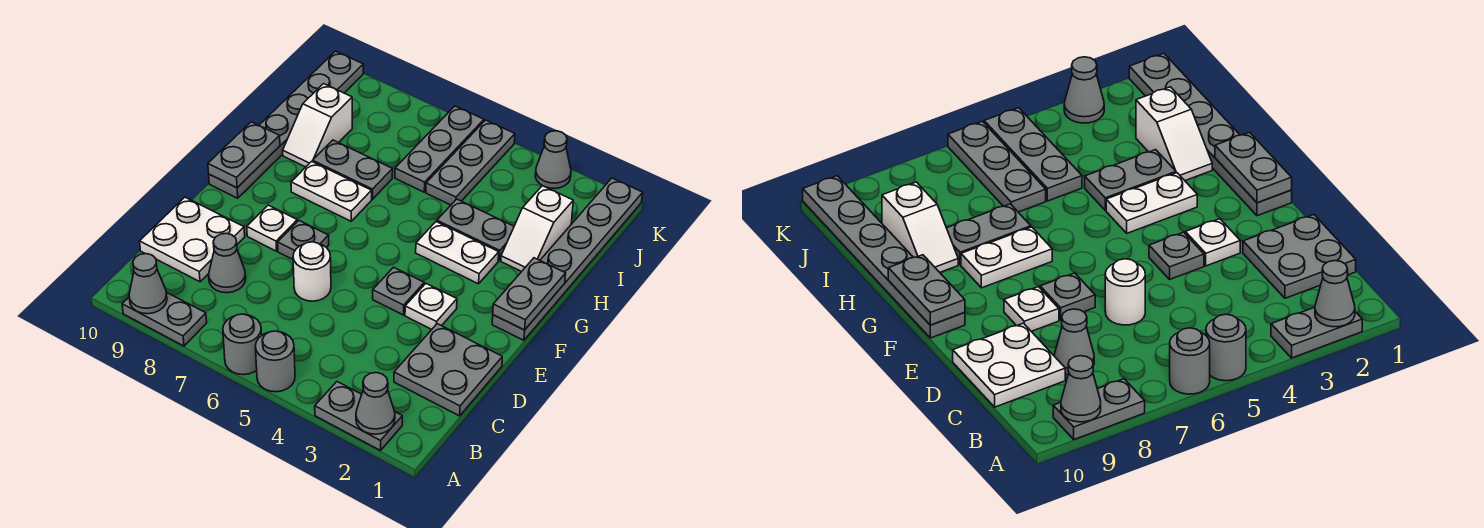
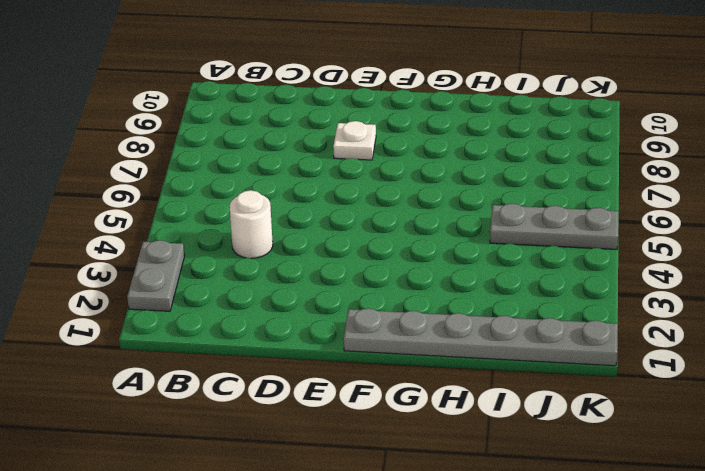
white round brick C4 level 1 -> white round brick D6 level 1
none -> grey round brick A5 level 1
none -> grey round brick A6 level 1
none -> grey plate A8:A9 level 1

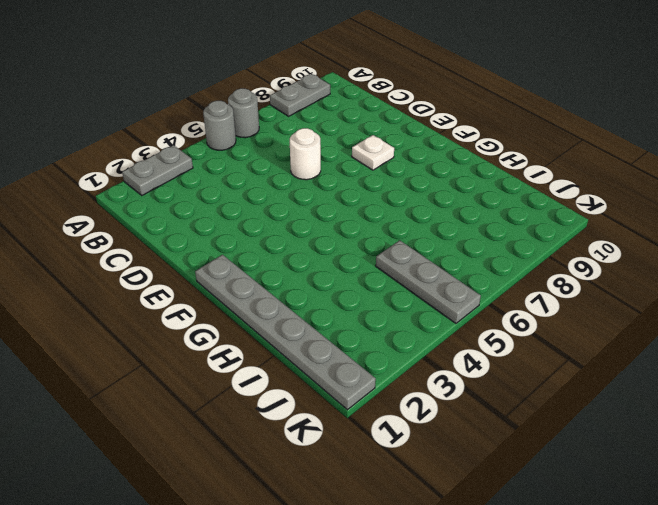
none -> grey plate C1:D2 level 1
none -> grey cone C8 level 1
none -> white plate C9:D10 level 1

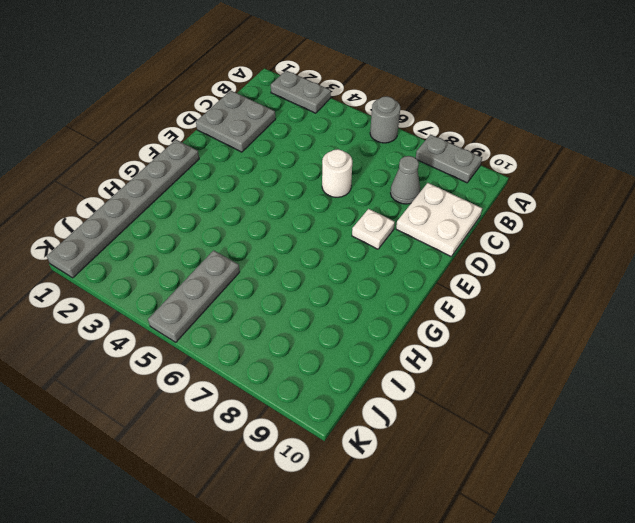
none -> grey round brick A5 level 1
none -> white plate E3 level 1
none -> grey plate E4 level 1

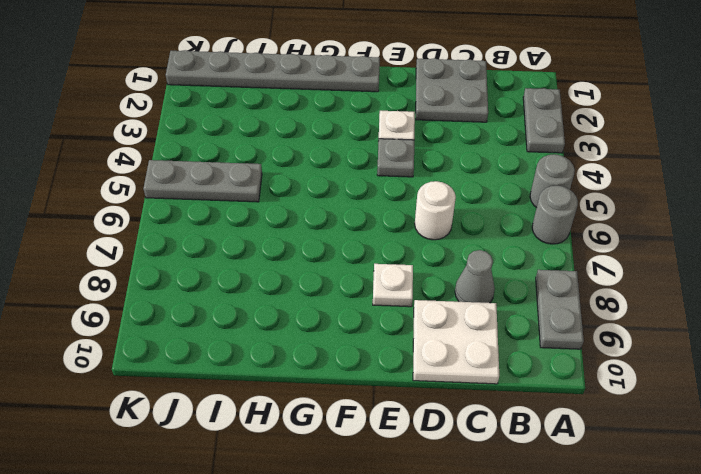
none -> grey plate E7 level 1
none -> grey plate F10:K10 level 1
none -> white plate G3:G4 level 1

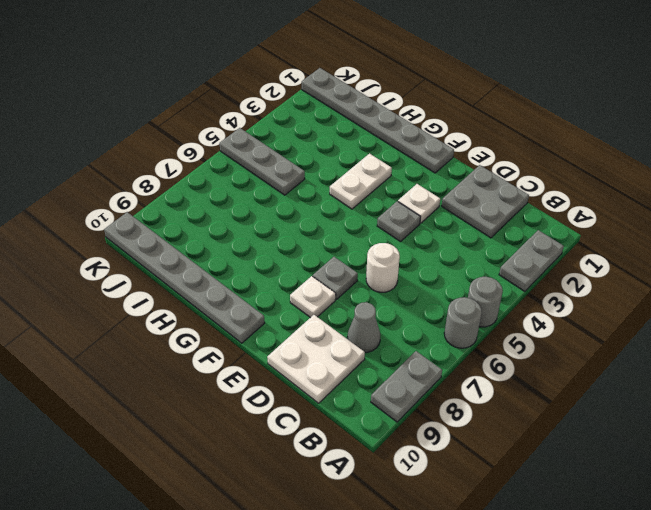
none -> white plate G7:G8 level 1
none -> white slope H2:I2 level 1 top I
none -> grey plate H3:H4 level 1

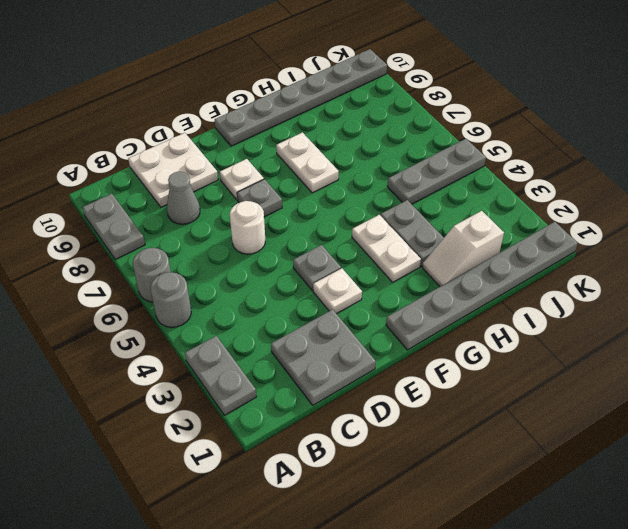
none -> grey plate H7:H8 level 1
none -> white slope H9:I9 level 1 top I
none -> grey plate I6:K6 level 1

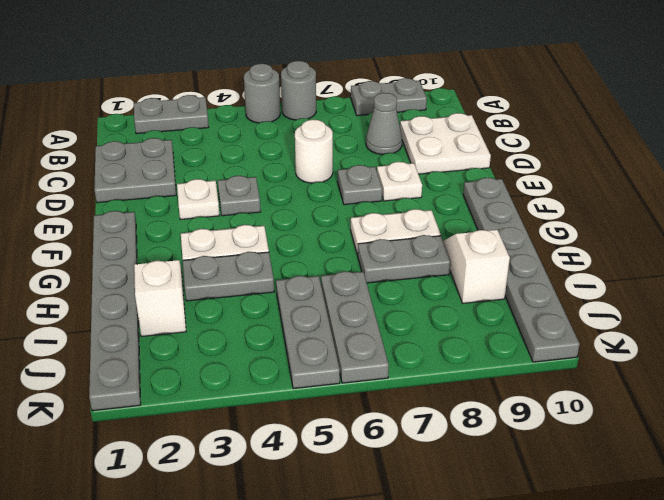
none -> grey cone K3 level 1
none -> grey cone A2 level 2
none -> grey cone A9 level 2

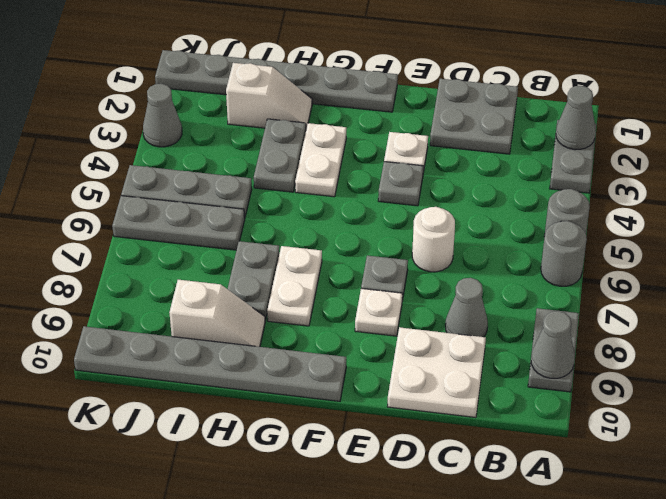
none -> grey plate F1:G1 level 2
none -> grey plate F10:G10 level 2

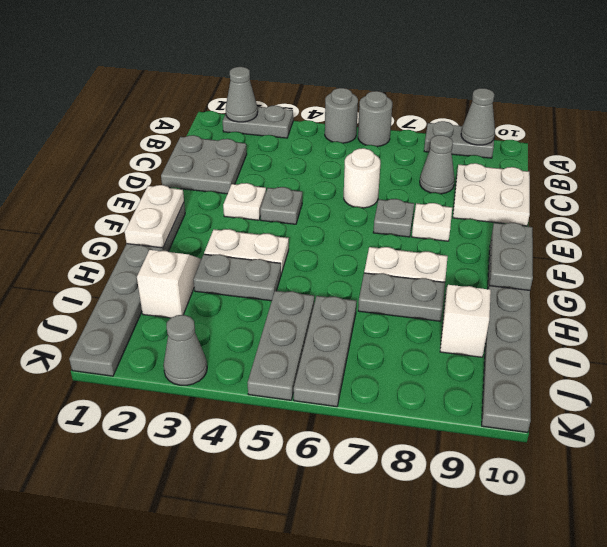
white plate F1:G1 level 2 -> grey plate F1:G1 level 2

